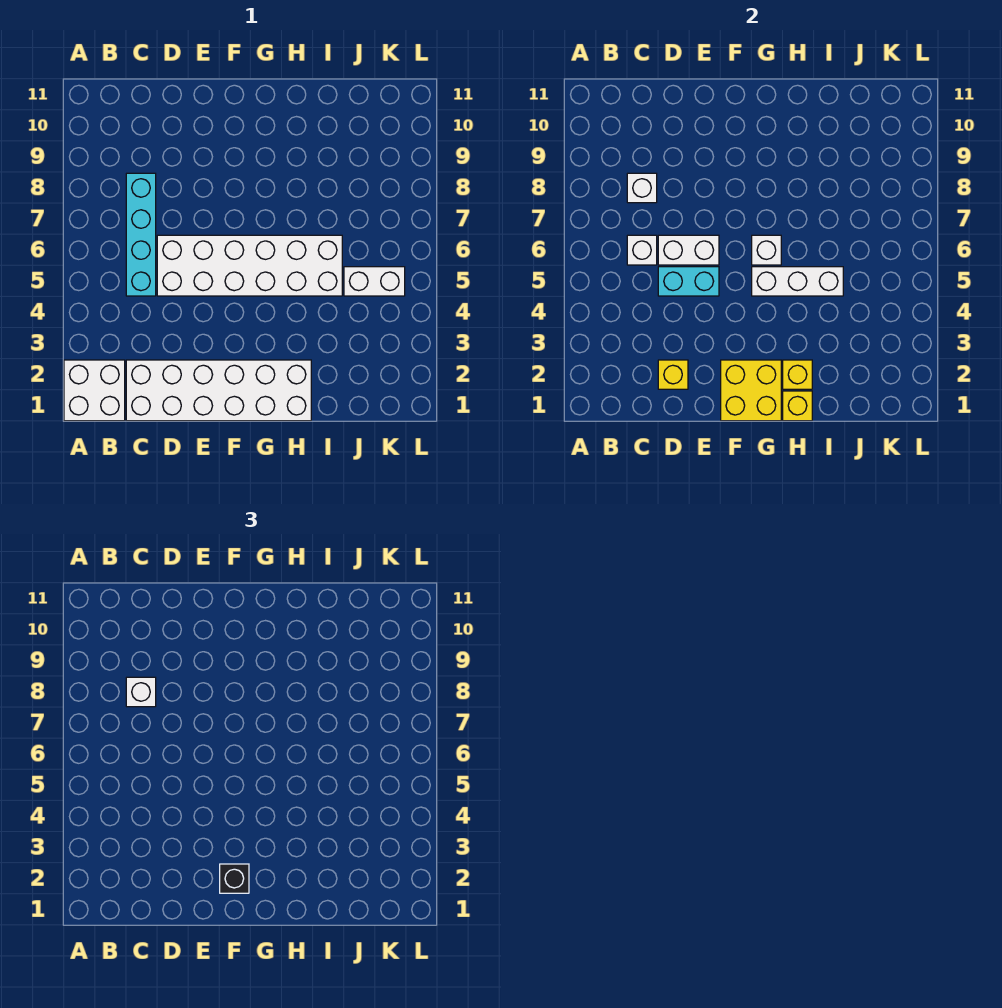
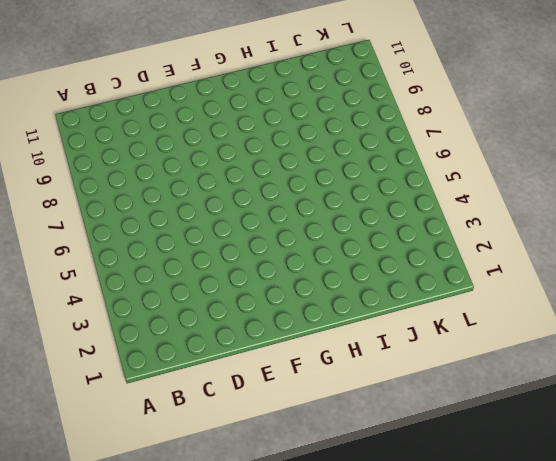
none -> white brick A1:B2 level 1
none -> white brick C1:H2 level 1
none -> cyan brick C5:C8 level 1

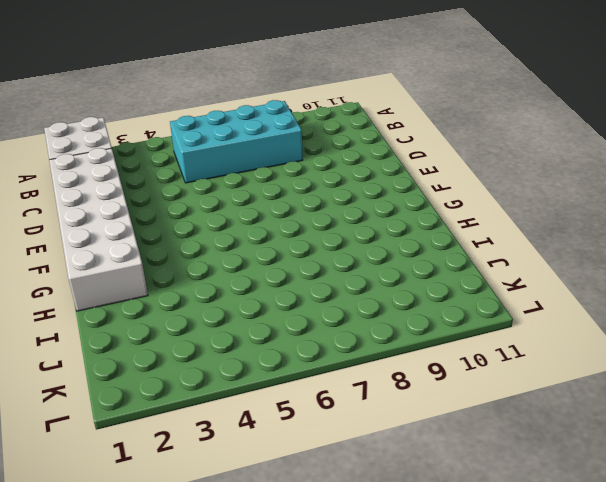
cyan brick B5:C8 level 1 -> cyan brick C5:C8 level 1
none -> white brick D5:I6 level 1
none -> white brick J5:K5 level 1
none -> white brick C6 level 2

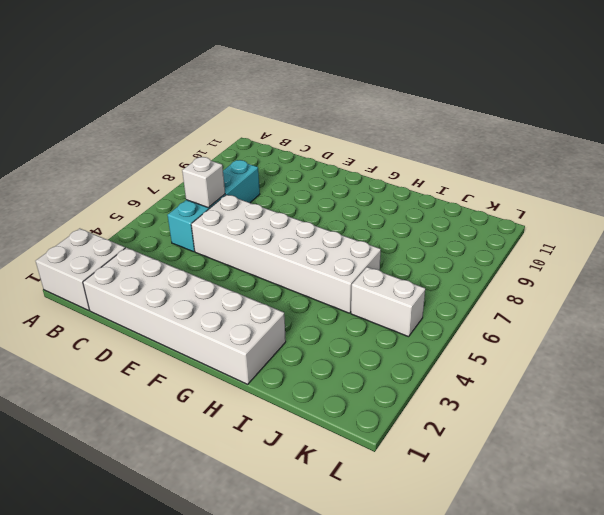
none -> white brick C8 level 2
none -> yellow brick D2 level 2
none -> cyan brick D5:E5 level 2

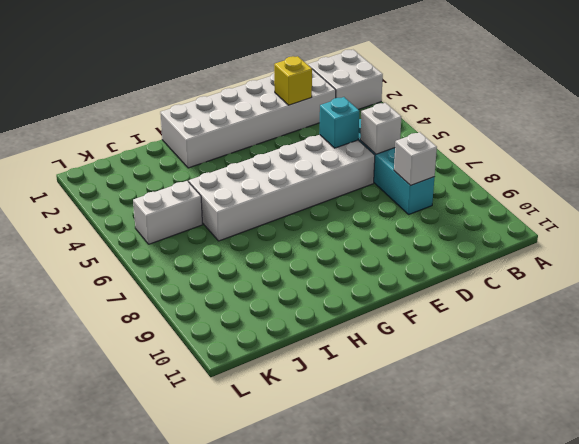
cyan brick D5 level 2 -> cyan brick D5:E5 level 2
none -> white brick D6:E6 level 2
none -> yellow brick F1:G2 level 2
none -> white brick G5:I5 level 2

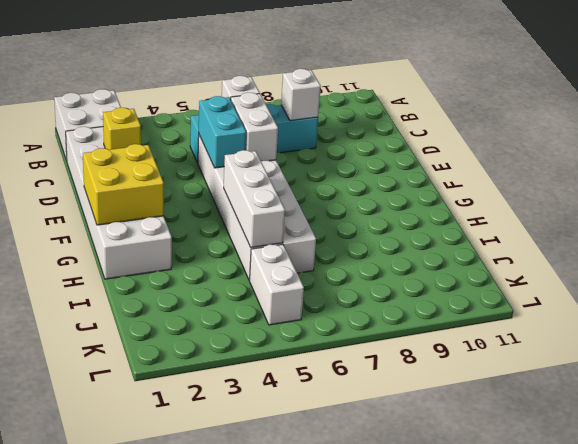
none -> white brick G6 level 2
none -> yellow brick H1 level 2
none -> yellow brick H2 level 2

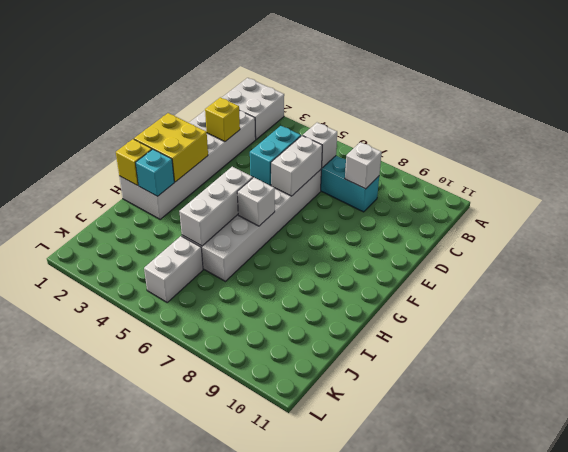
cyan brick H2 level 2 -> yellow brick H2 level 2
none -> white brick C8 level 3
none -> black brick F2 level 3

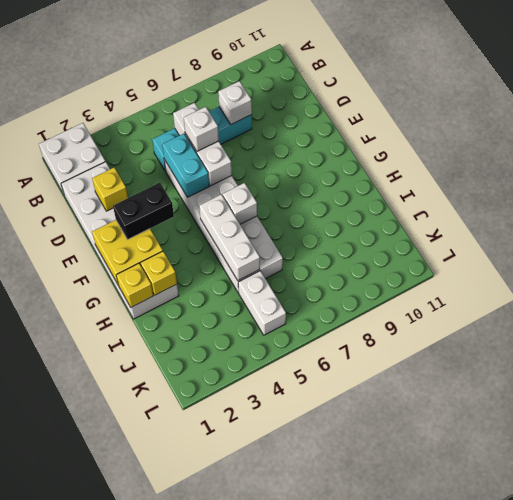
white brick D6 level 3 -> white brick C8 level 3
black brick F2:F3 level 3 -> black brick F2 level 3

